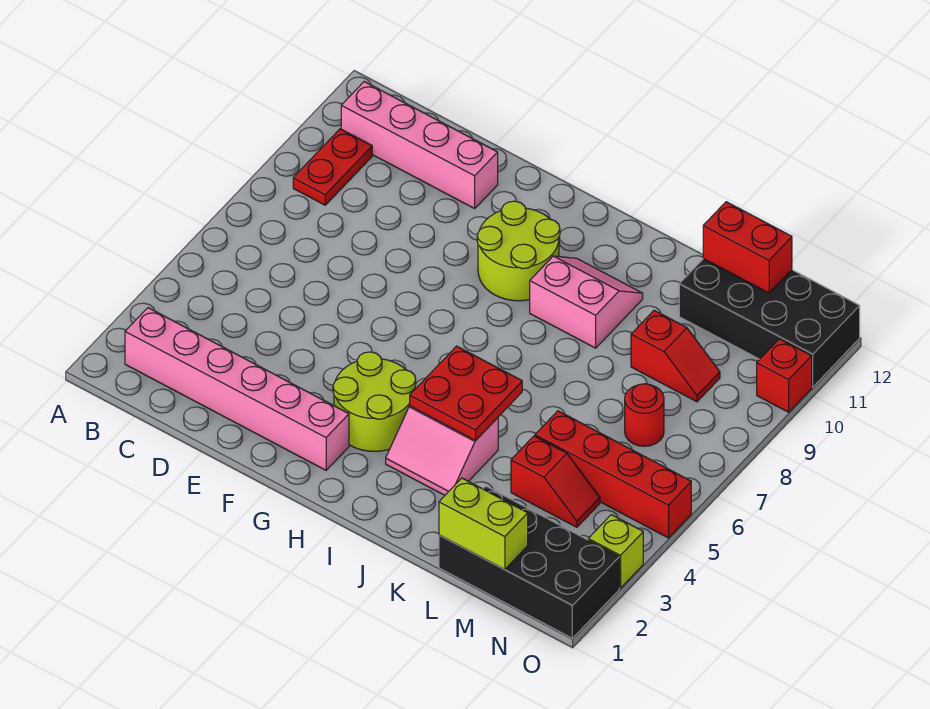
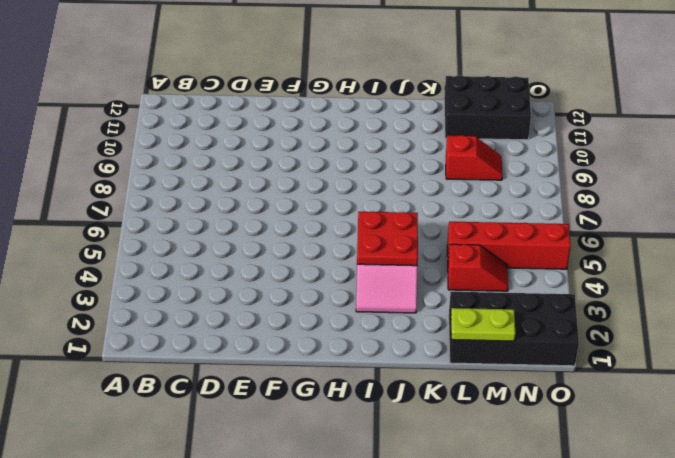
lime plate L1:M1 level 2 -> lime brick L1:M1 level 2
black brick L11:N12 level 1 -> black brick L11:O12 level 1
none -> pink brick B2:G2 level 1
none -> red plate B9:B10 level 1
none -> pink brick B11:E11 level 1

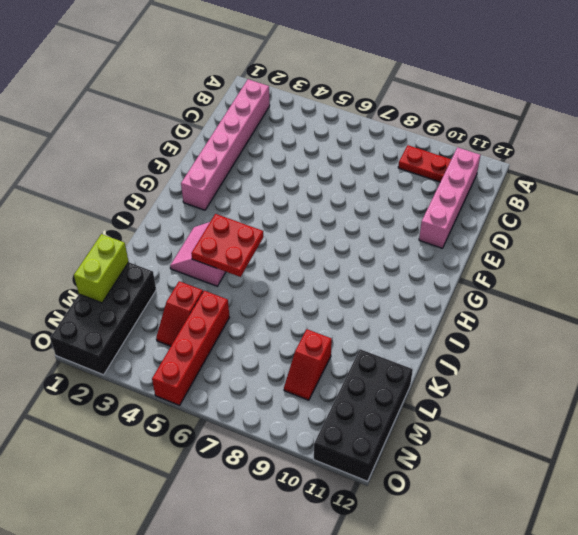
none -> lime round brick G3:H4 level 1
none -> lime round brick G9:H10 level 1
none -> pink slope I9:J10 level 1 top 9

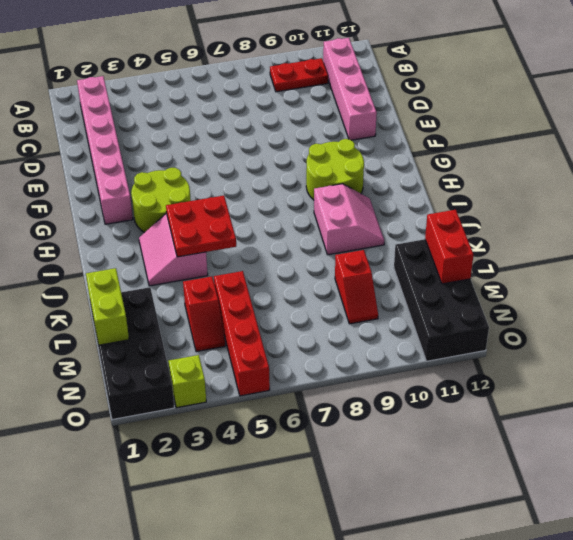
none -> red round brick M7 level 1
none -> red brick O10 level 1

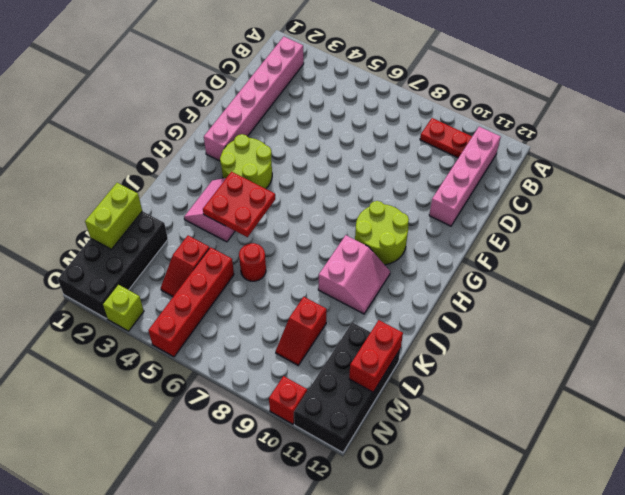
red round brick K6 level 1 -> red round brick M7 level 1

